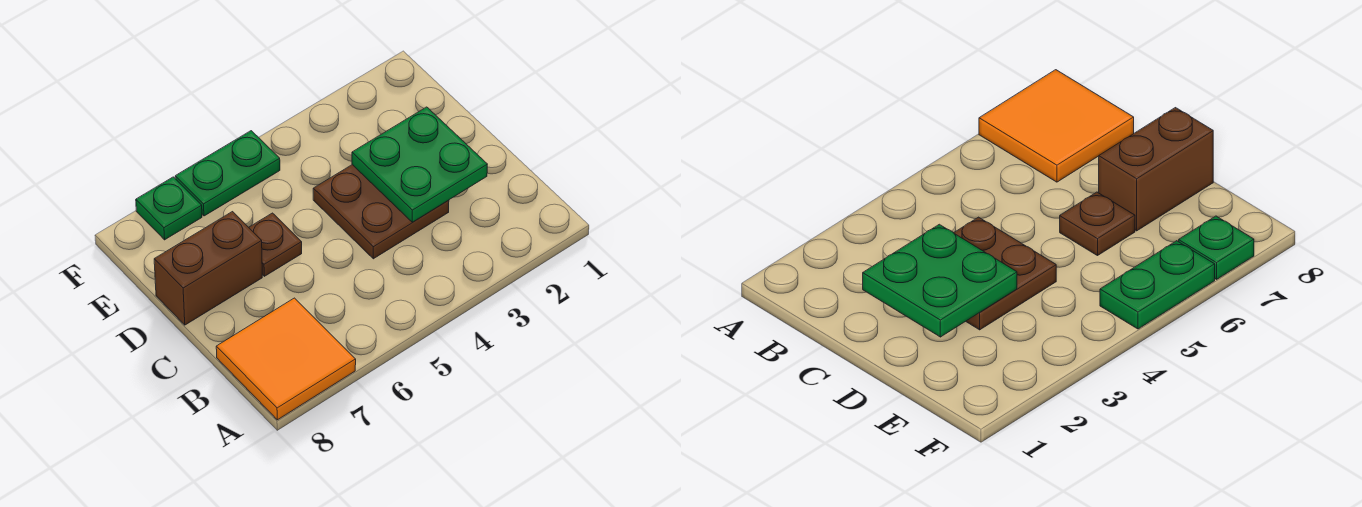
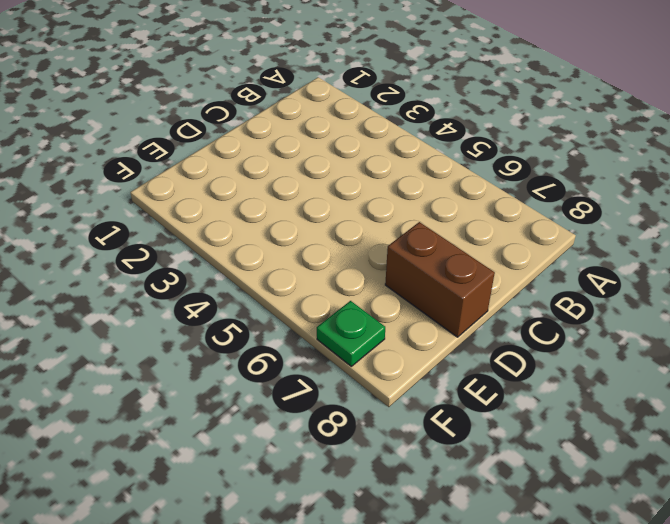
none -> orange tile A7:B8 level 1
none -> brown plate C3:D4 level 1

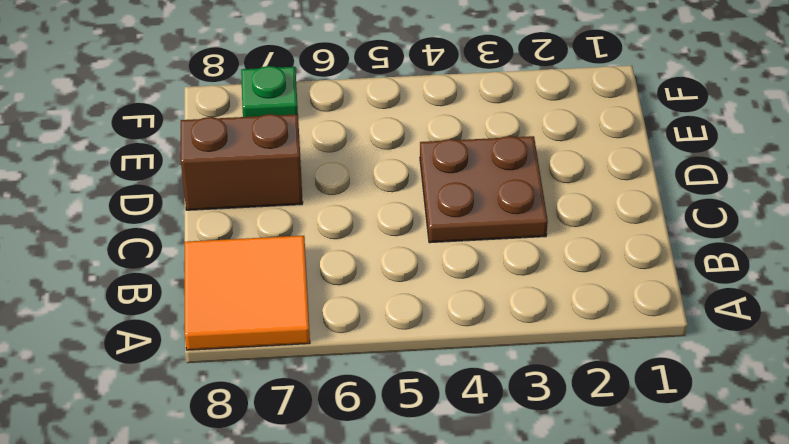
none -> brown plate D6 level 1
none -> green plate F5:F6 level 1

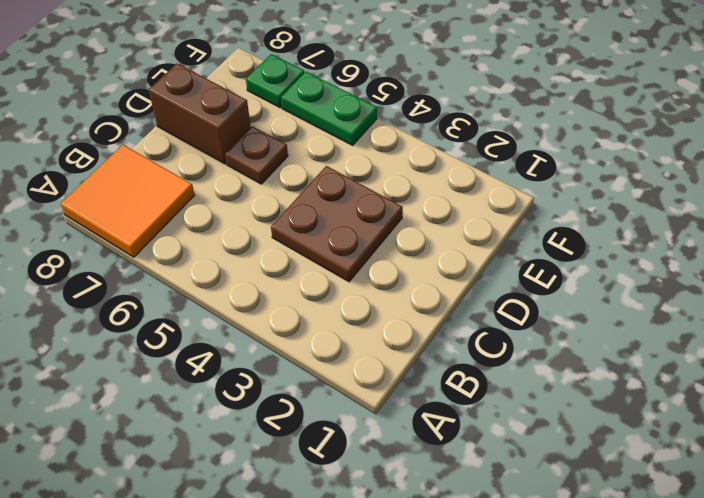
none -> green plate C2:D3 level 2

